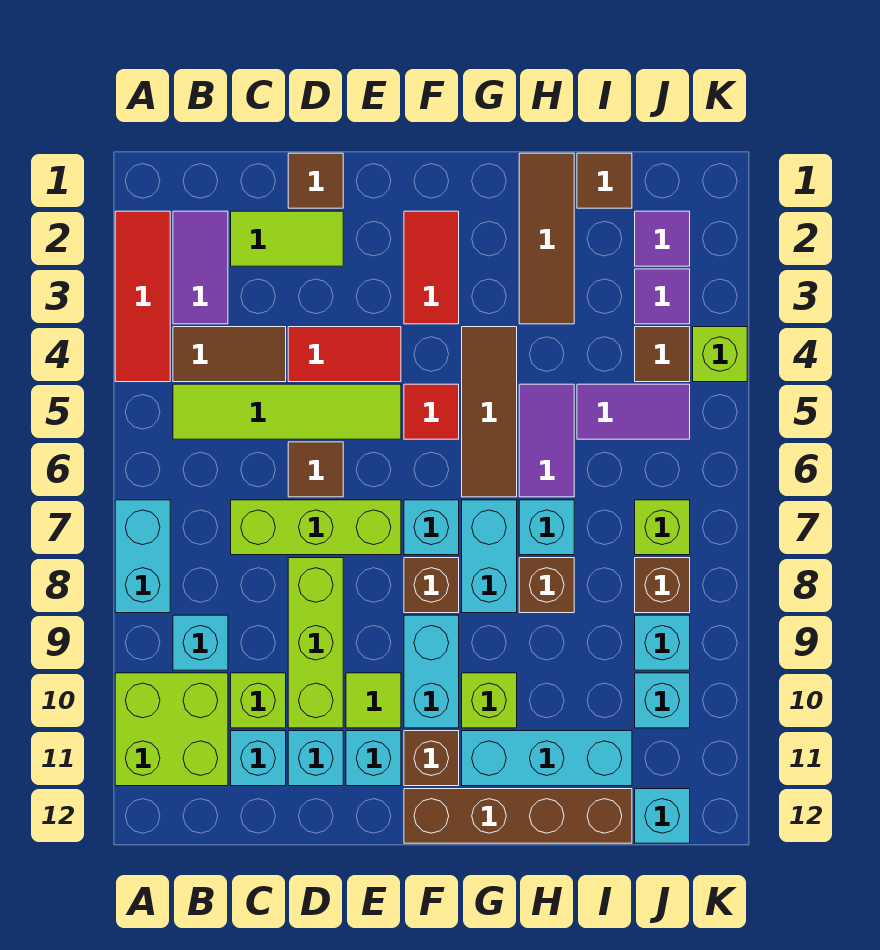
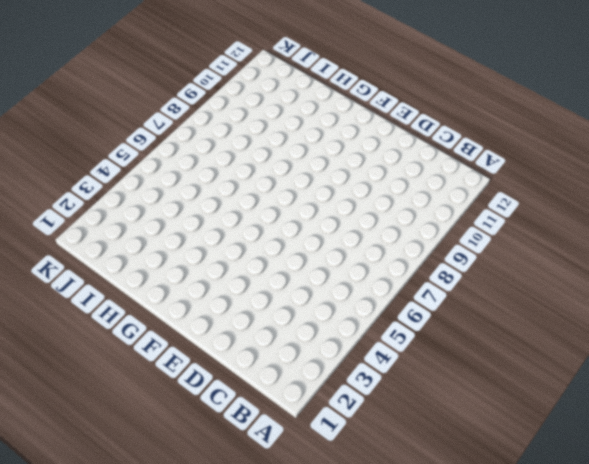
none -> red tile A2:A4 level 1
none -> cyan brick A7:A8 level 1
none -> lime brick A10:B11 level 1
none -> purple tile B2:B3 level 1

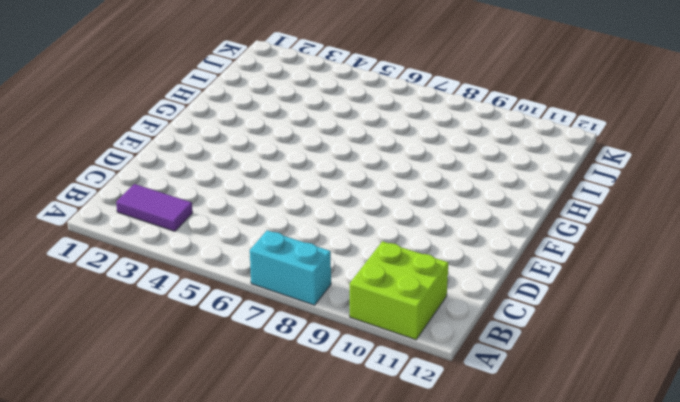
none -> red tile A2:A4 level 1
none -> brown tile B4:C4 level 1
none -> lime tile B5:E5 level 1
none -> cyan brick B9 level 1

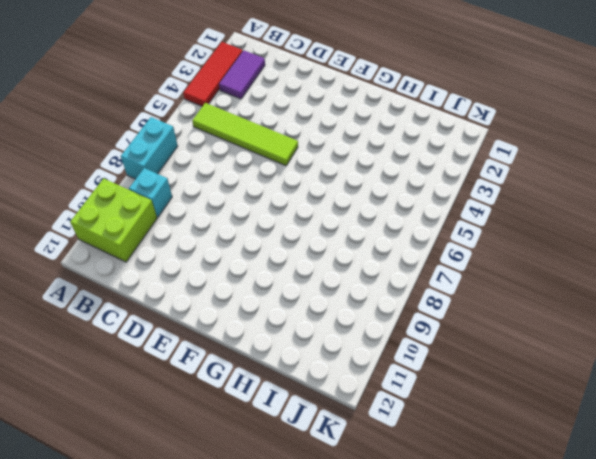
none -> brown tile B4:C4 level 1
none -> lime tile C2:D2 level 1
none -> lime brick C7:E7 level 1
none -> lime brick C10 level 1

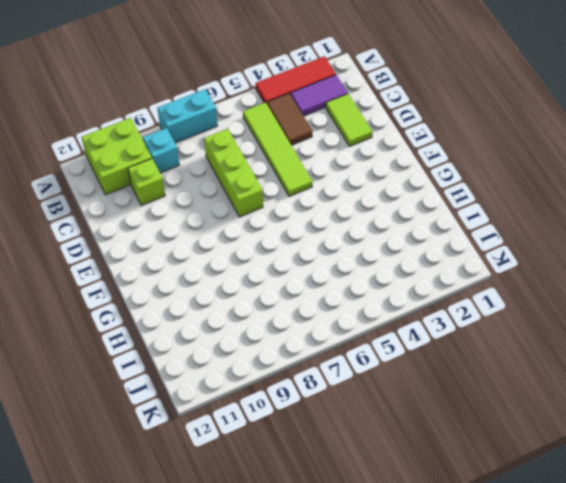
none -> cyan brick C11 level 1
none -> brown tile D1 level 1
none -> red tile D4:E4 level 1
none -> brown tile D6 level 1

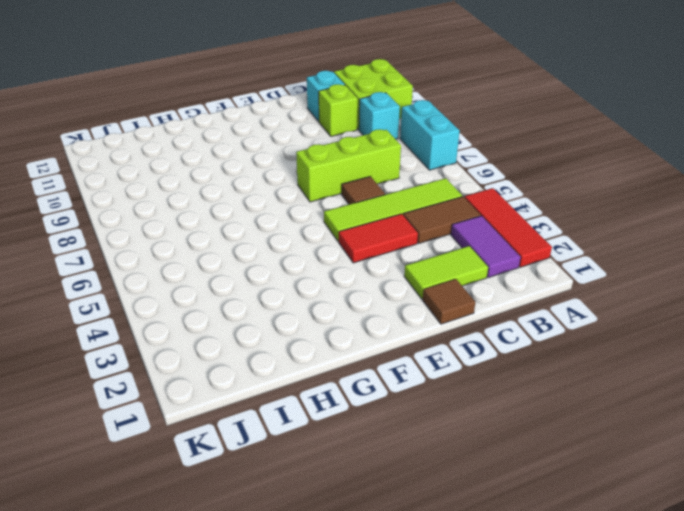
none -> lime brick D8:D10 level 1
none -> cyan brick D11 level 1
none -> lime tile E10 level 1
none -> cyan brick E11 level 1

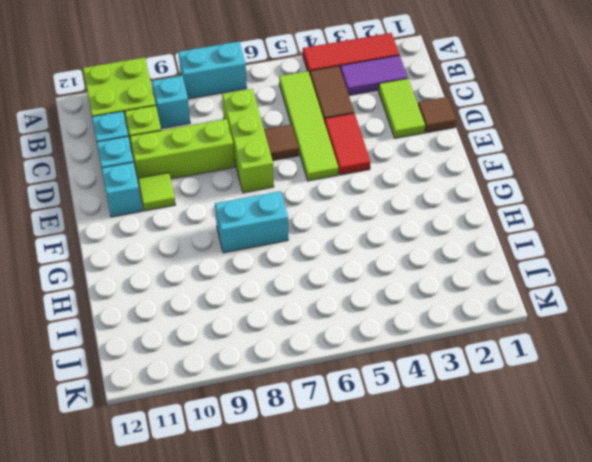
none -> red tile F2:F3 level 1
none -> red tile F5 level 1
none -> cyan brick F7 level 1
none -> brown brick F8 level 1

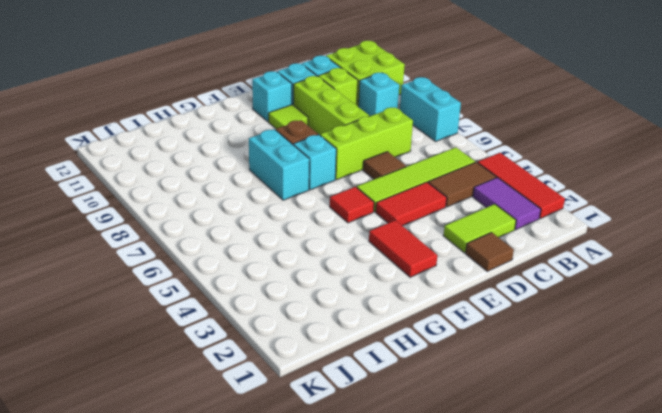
none -> cyan brick F9:F10 level 1
none -> brown brick F11 level 1
none -> brown brick F12:I12 level 1
none -> brown tile G4:G6 level 1

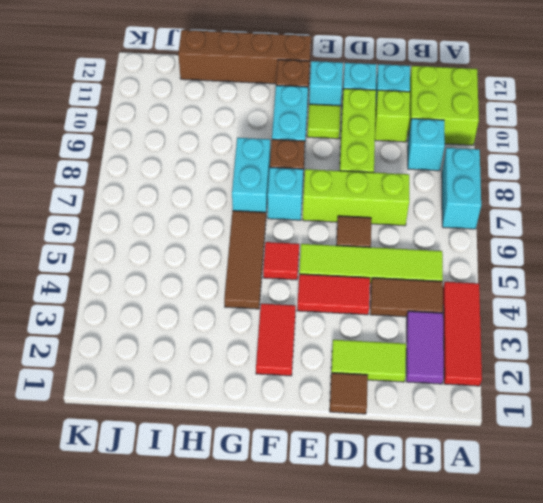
none -> lime brick G10 level 1
none -> cyan brick G11:I11 level 1
none -> brown tile H1:H3 level 1
none -> purple tile H5:H6 level 1

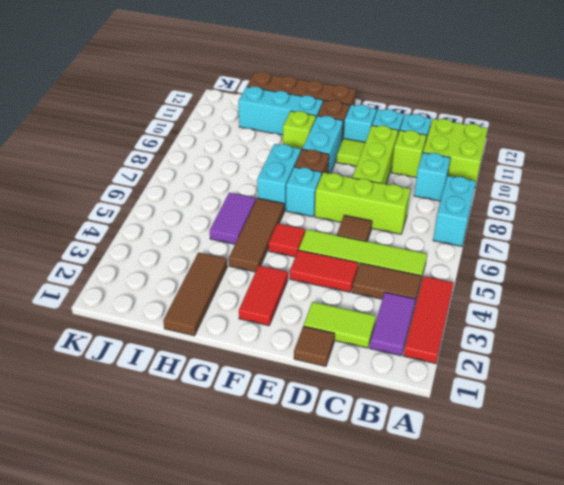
none -> cyan brick H7 level 1
none -> brown brick H8 level 1
none -> brown tile I1 level 1
none -> purple tile I5:J5 level 1

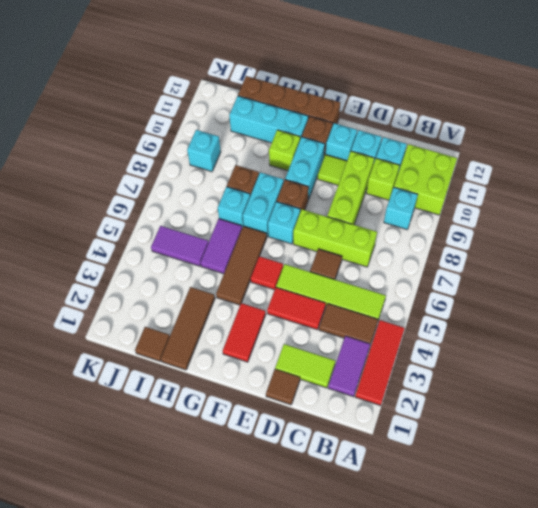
none -> cyan brick A7:A8 level 1
none -> purple tile J2 level 1
none -> purple tile J3 level 1
none -> brown tile J4 level 1

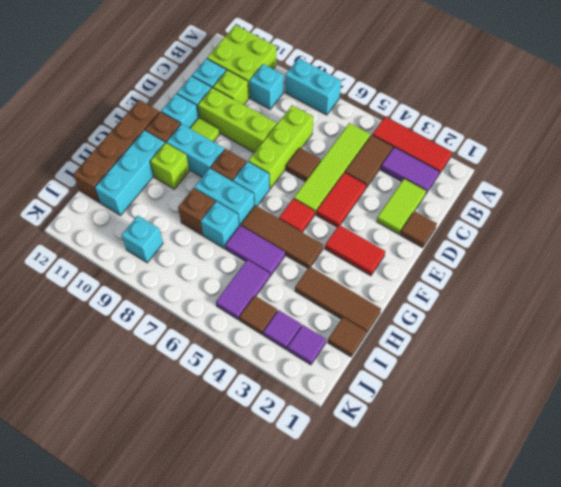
none -> lime brick J7 level 1
none -> brown brick J8 level 1
none -> cyan brick J10 level 1
none -> cyan brick J12 level 1

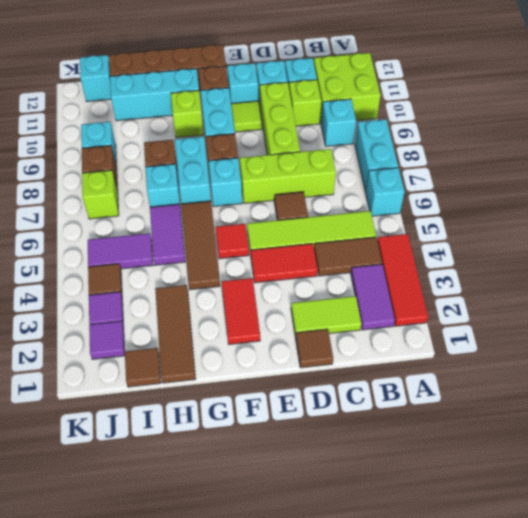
cyan brick A6 level 1 -> cyan brick J10 level 1
none -> lime brick K4 level 1

